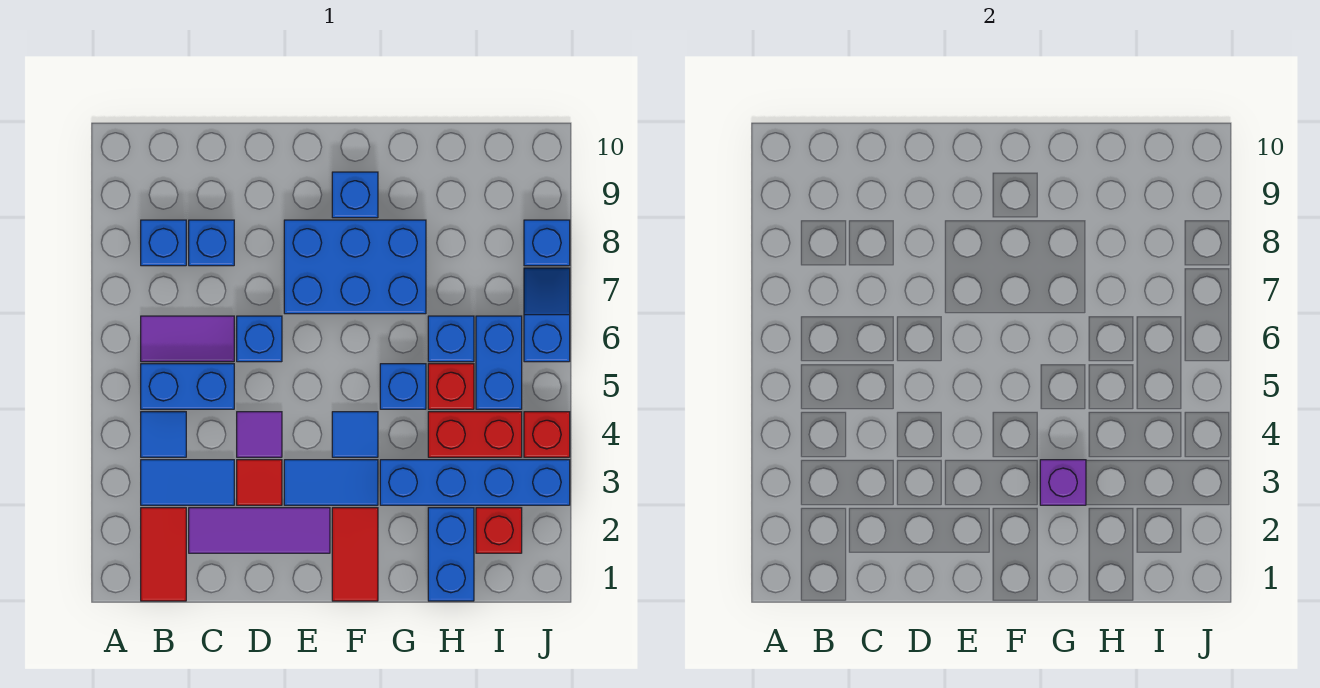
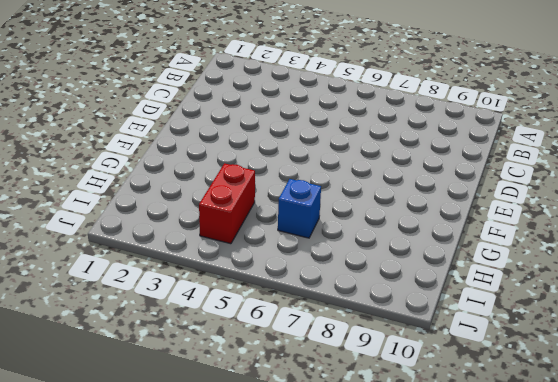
none -> red tile B1:B2 level 1
none -> blue tile B3:C3 level 1
none -> blue tile B4 level 1

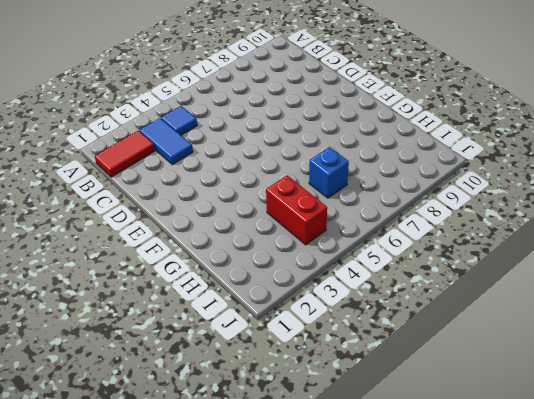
none -> blue brick B5:C5 level 1
none -> purple tile B6:C6 level 1
none -> blue brick B8 level 1

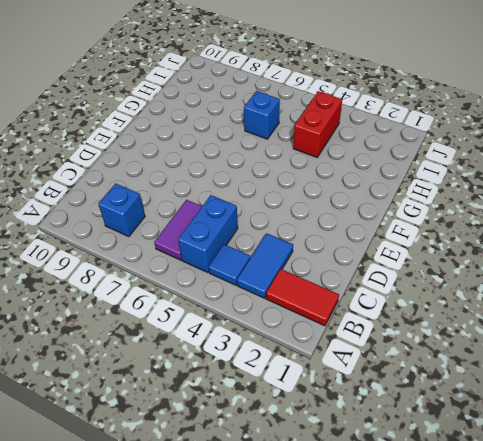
none -> purple tile C2:E2 level 1
none -> blue brick C8 level 1
none -> red tile D3 level 1

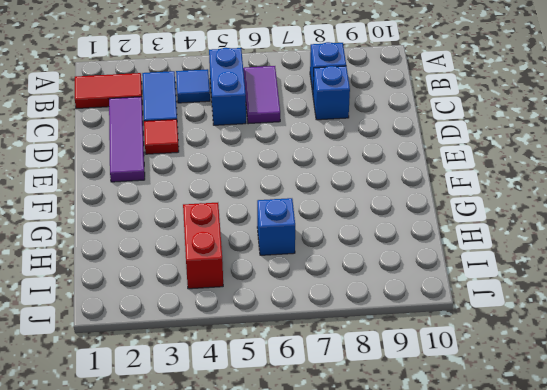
none -> purple tile D4 level 1
none -> blue brick D6 level 1
none -> blue tile E3:F3 level 1

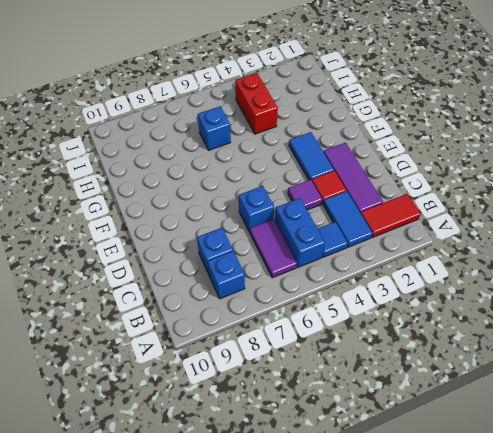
none -> blue brick E7:G8 level 1
none -> red tile F1:F2 level 1
none -> blue tile F4 level 1

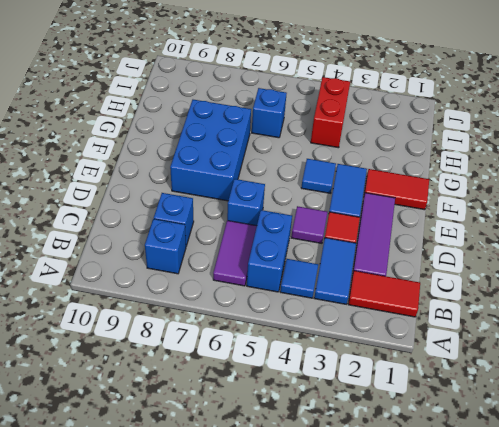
none -> blue brick F9 level 1
none -> blue brick G3:J3 level 1
none -> blue brick G5 level 1

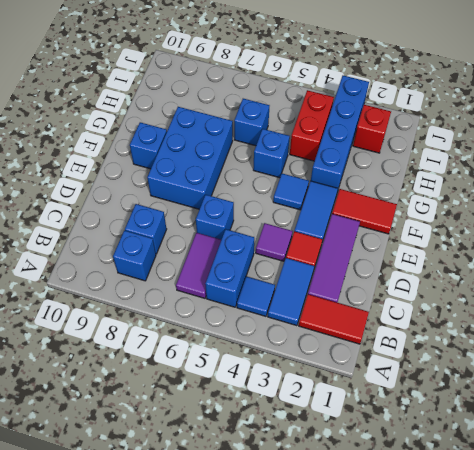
none -> blue brick H1:H2 level 1
none -> red brick H5 level 1
none -> blue brick I5:I6 level 1

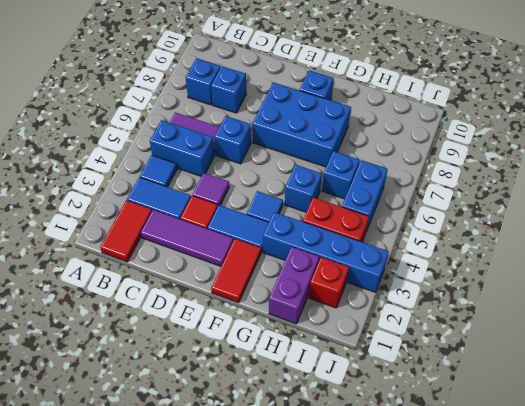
purple brick H1:H2 level 1 -> blue brick H1:H2 level 1
none -> red brick H5 level 1
none -> red brick J4 level 1
none -> blue slope J6:J7 level 1 top 6

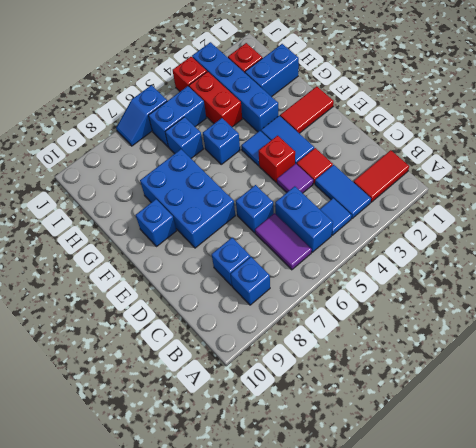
red brick E4 level 1 -> red brick H5 level 1
none -> purple tile C2:E2 level 1
none -> blue brick J8 level 1
none -> purple brick G3 level 2

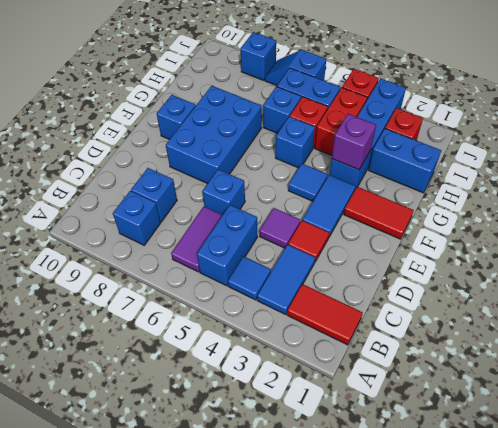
none -> purple tile C2:E2 level 1

